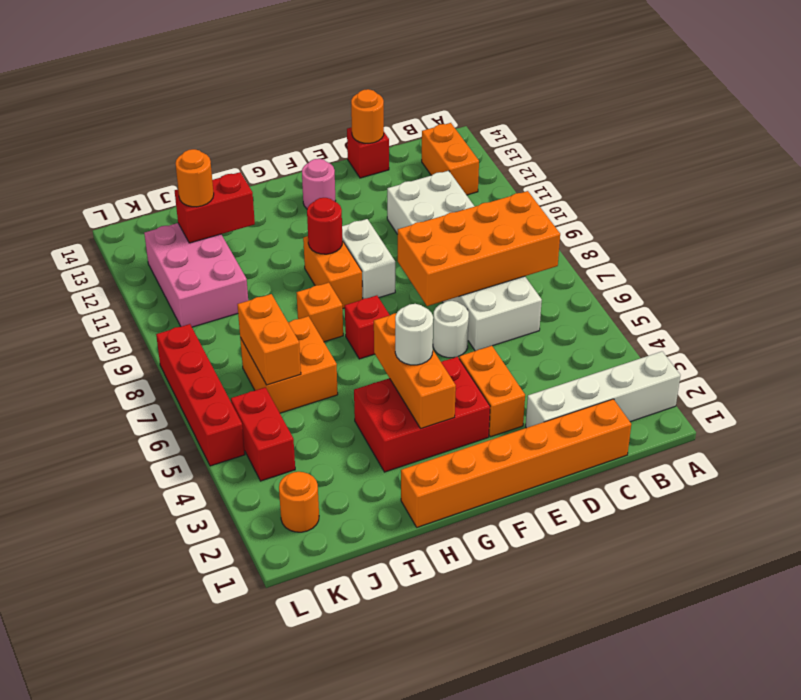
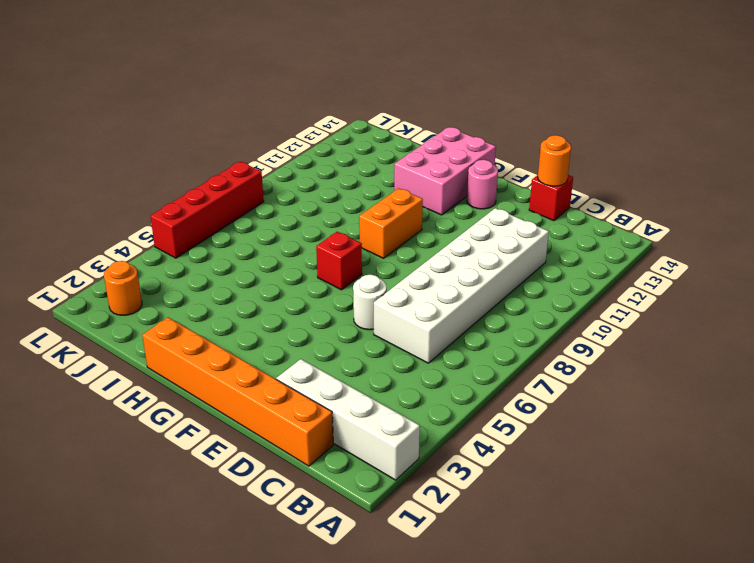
pink brick G12:H14 level 1 -> pink brick J10:K12 level 1
none -> orange brick B12:B13 level 1
none -> orange brick E3:E4 level 1
none -> red brick F3:H4 level 1

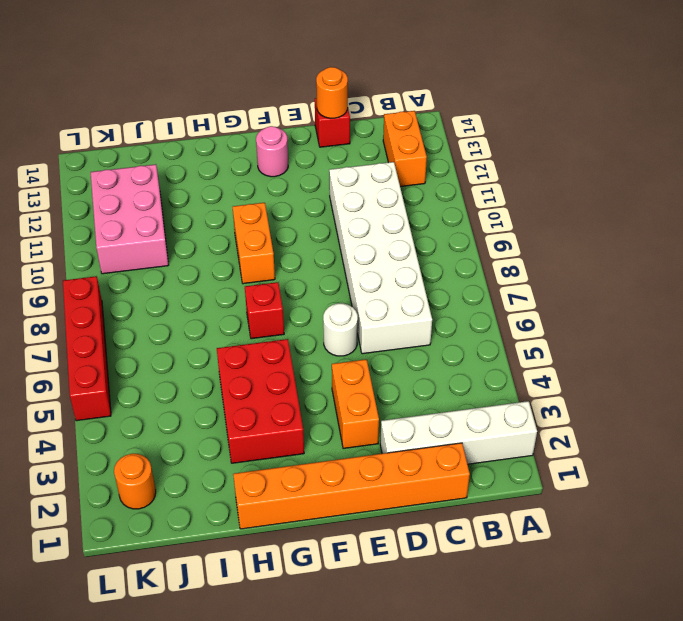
red brick G3:H5 level 1 -> red brick F3:H4 level 1
none -> white brick F9:F10 level 1
none -> orange brick H8 level 1
none -> orange brick I6:J7 level 1

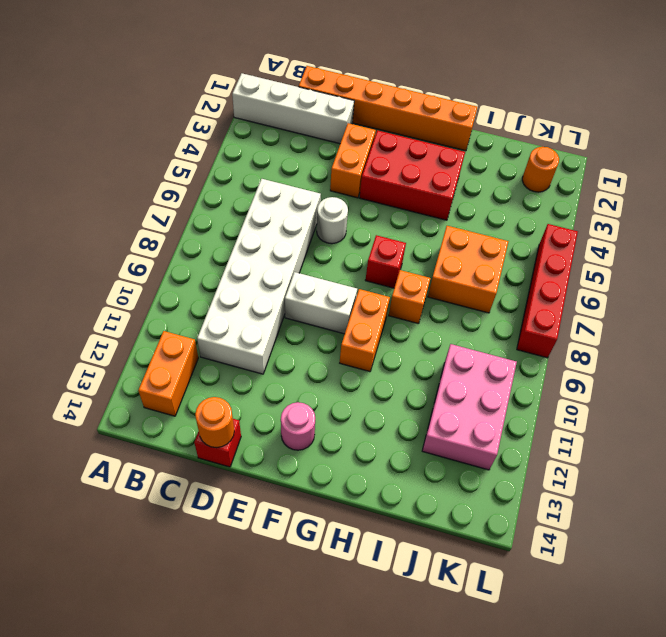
white brick E9:F9 level 1 -> white brick F9:F10 level 1
none -> red brick K4:K5 level 1
none -> orange brick B7:E8 level 2
none -> orange brick G3:G5 level 2

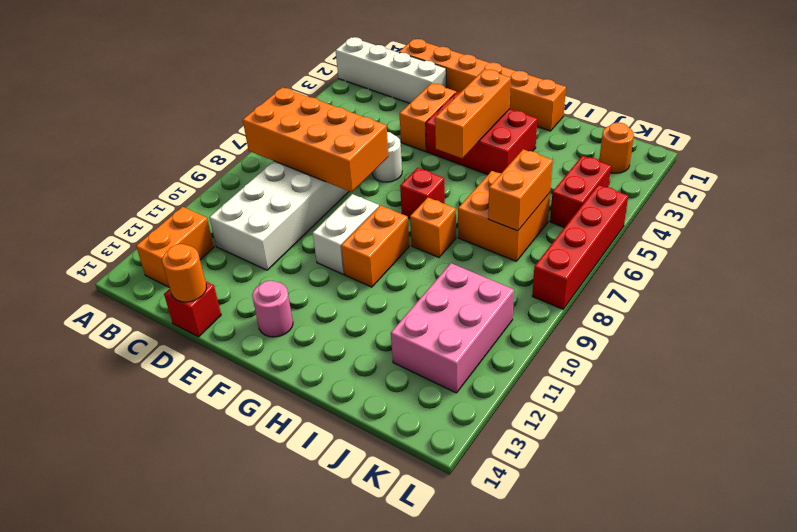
none -> red round brick G10 level 2
none -> red brick I12:J12 level 2
none -> white round brick G4 level 3

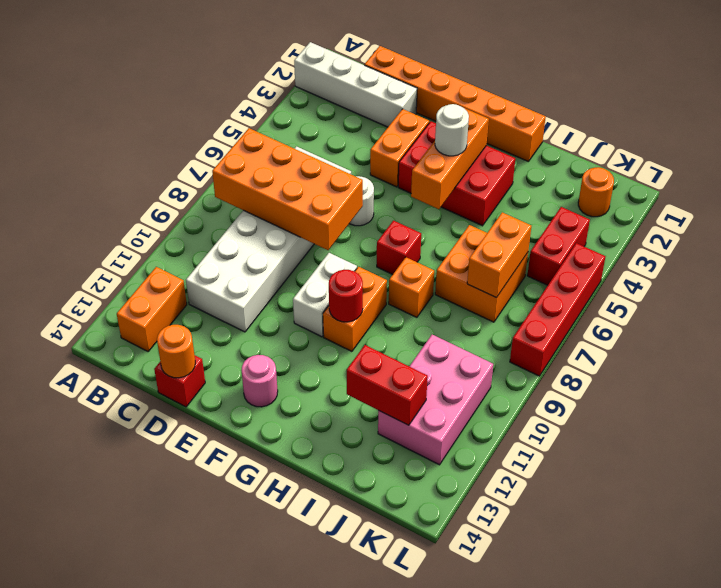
none -> orange round brick J12 level 3

